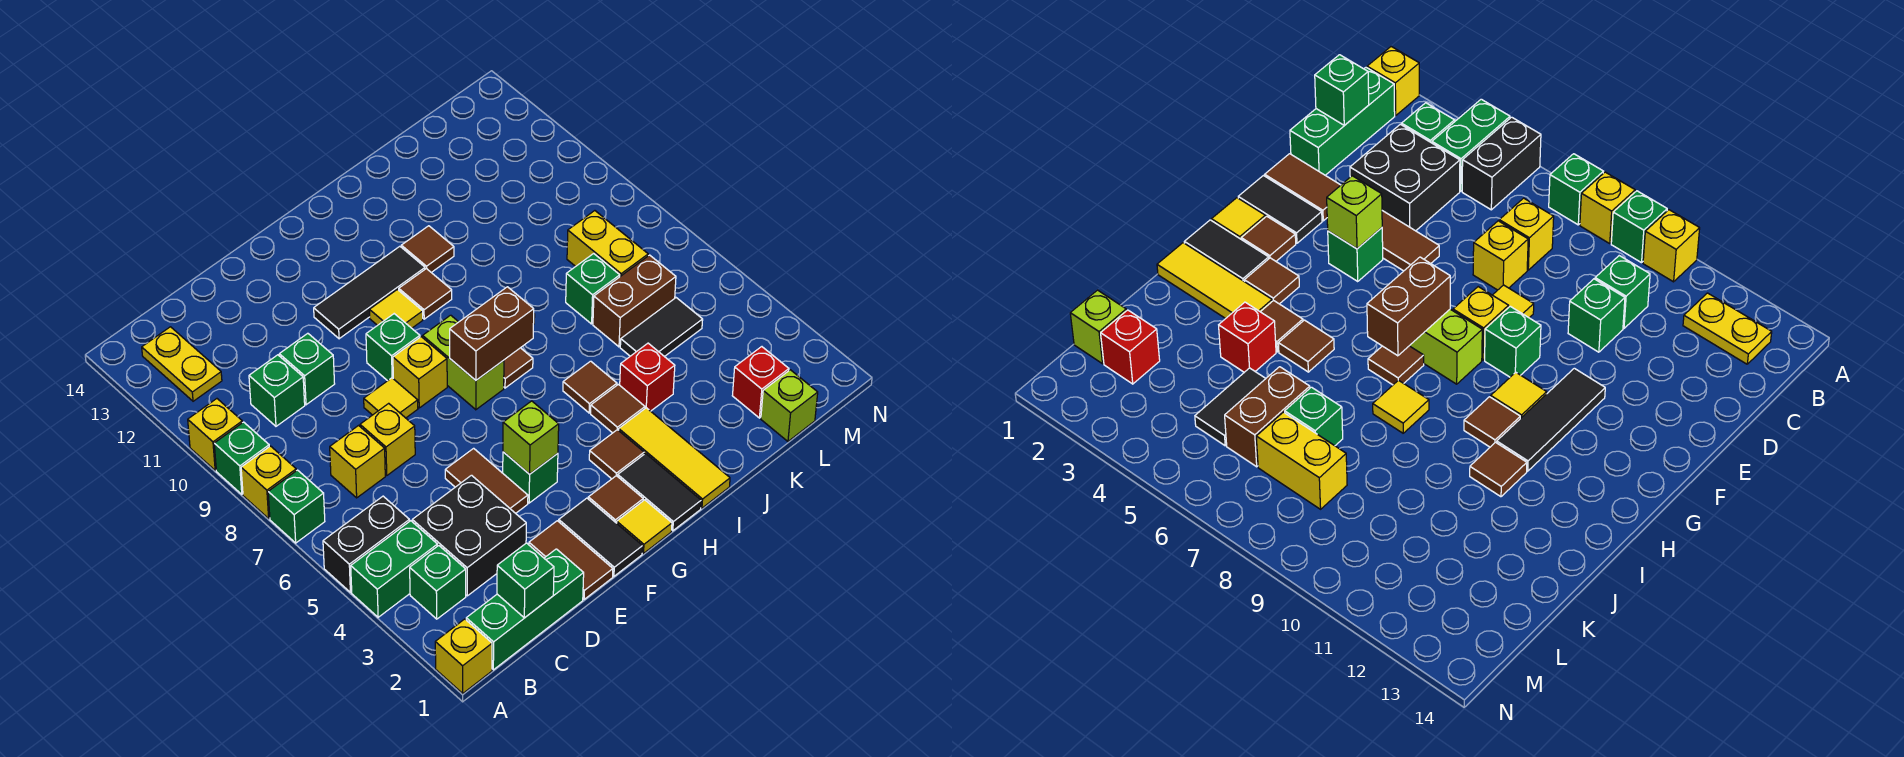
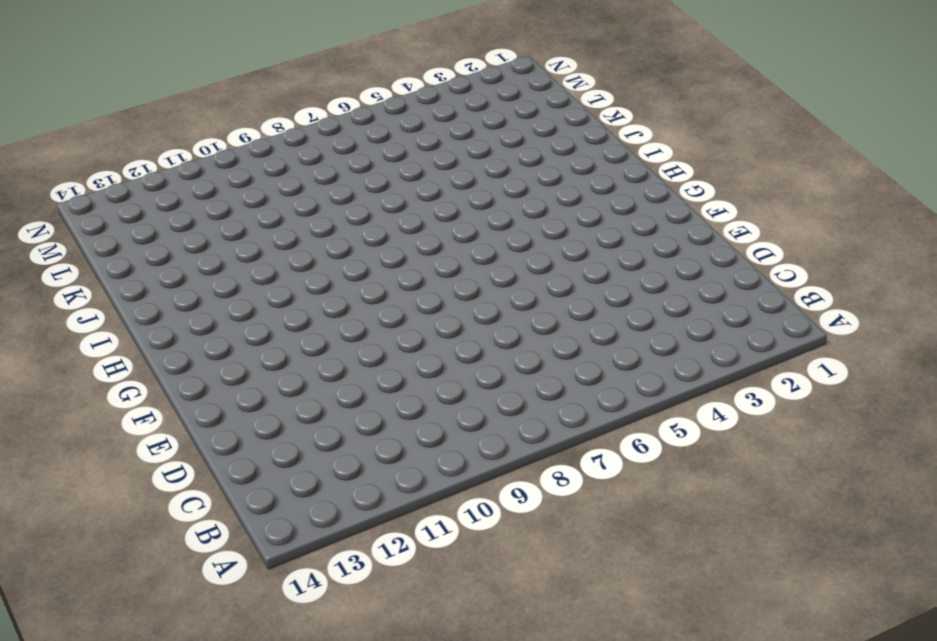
none -> yellow brick A1 level 1
none -> green brick A4:B4 level 1
none -> black brick A5:B5 level 1
none -> green brick A7 level 1

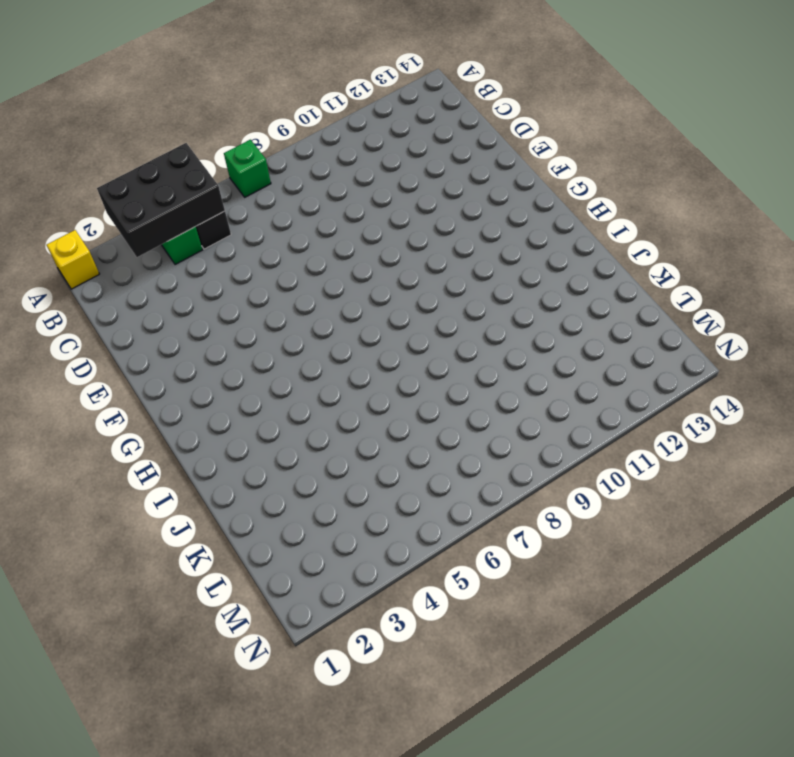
black brick A3:B5 level 2 -> none
none -> yellow brick A8 level 1
none -> green brick A9 level 1
none -> yellow brick A10 level 1
none -> green brick B1:D1 level 1

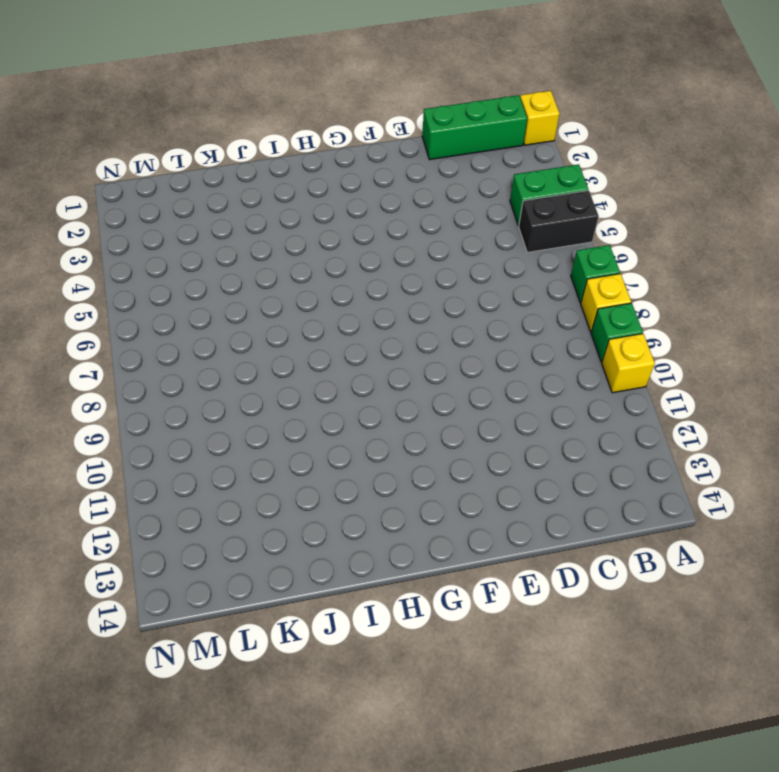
none -> green brick B3 level 1
none -> yellow plate B12:B13 level 1
none -> black brick C3:D4 level 1
none -> yellow brick C7 level 1

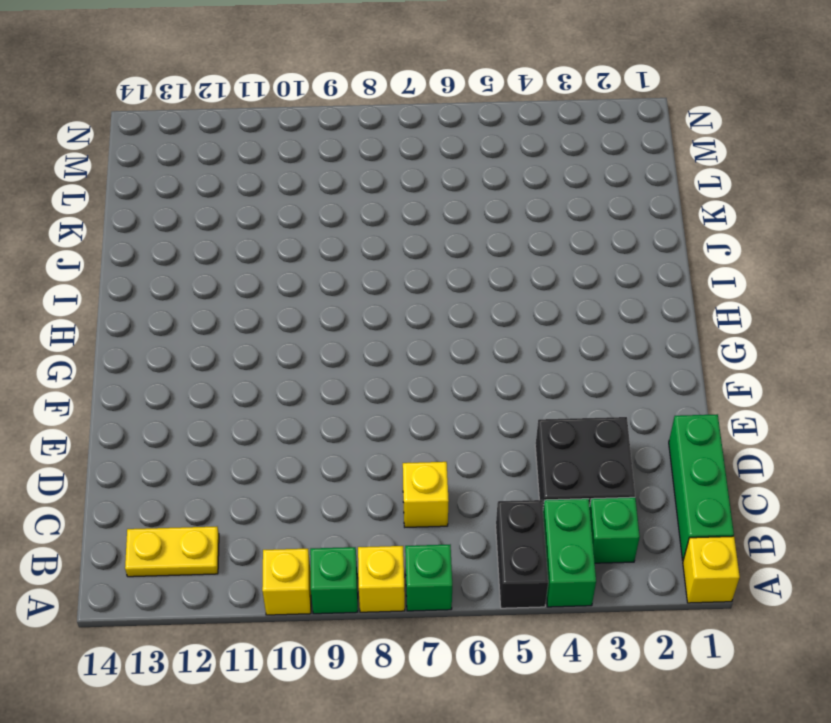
none -> green brick C10 level 1
none -> yellow brick D7 level 1
none -> green brick D10 level 1
none -> brown tile E1:E2 level 1

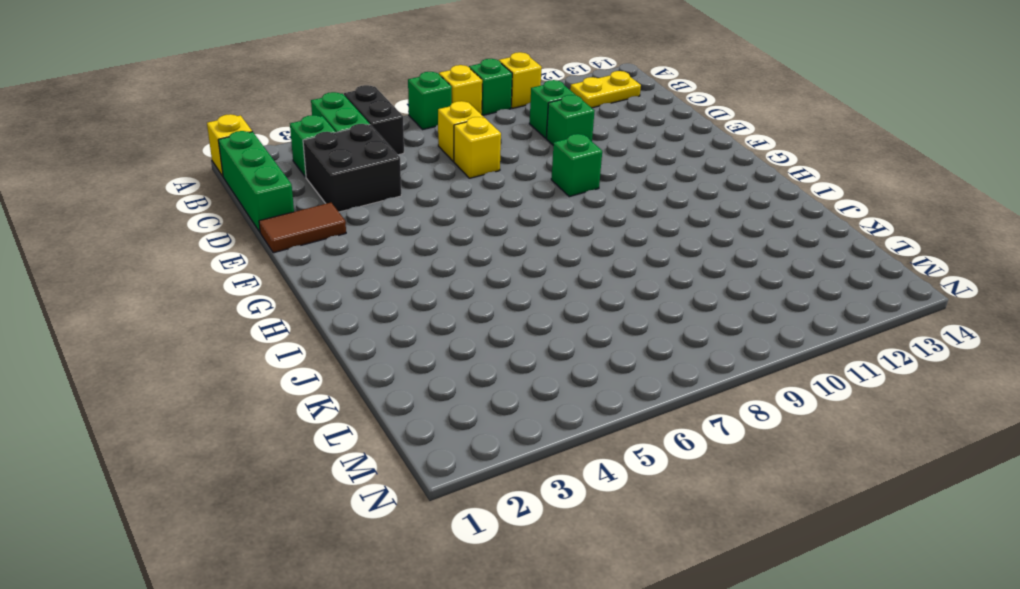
none -> brown tile E4:E5 level 1
none -> yellow tile E8 level 1
none -> black tile F1:F2 level 1
none -> green brick F4 level 1

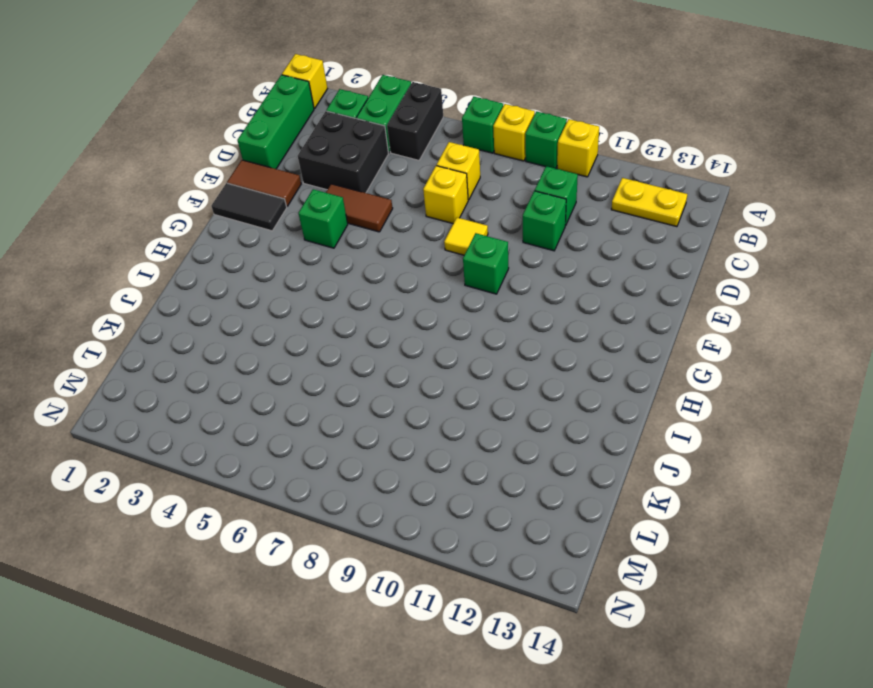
none -> yellow brick F8 level 1
none -> black tile F11:H11 level 1
none -> yellow tile G1 level 1
none -> brown tile G2 level 1

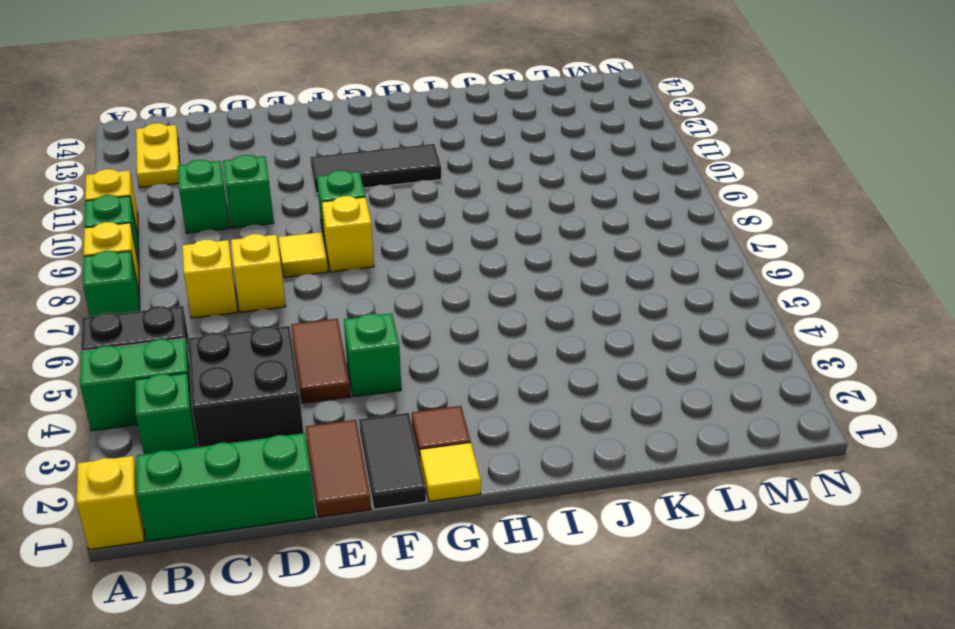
none -> lime brick G7:G8 level 1
none -> yellow tile G10 level 1
none -> black tile H1:H2 level 1
none -> brown tile H3 level 1

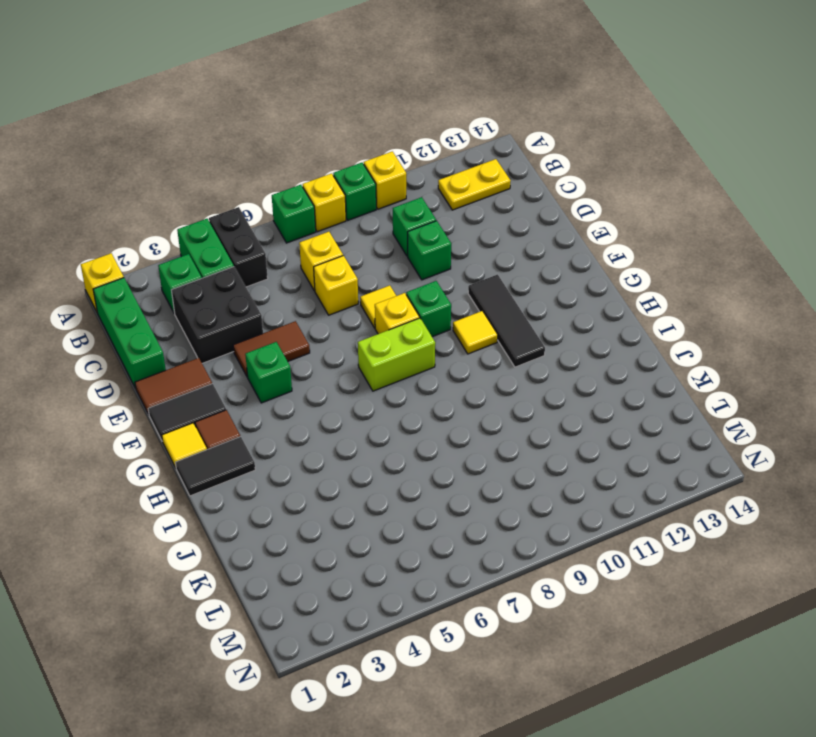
none -> brown tile H3 level 1
none -> brown tile H7 level 1
none -> brown tile H10 level 1
none -> yellow tile I1:I3 level 1

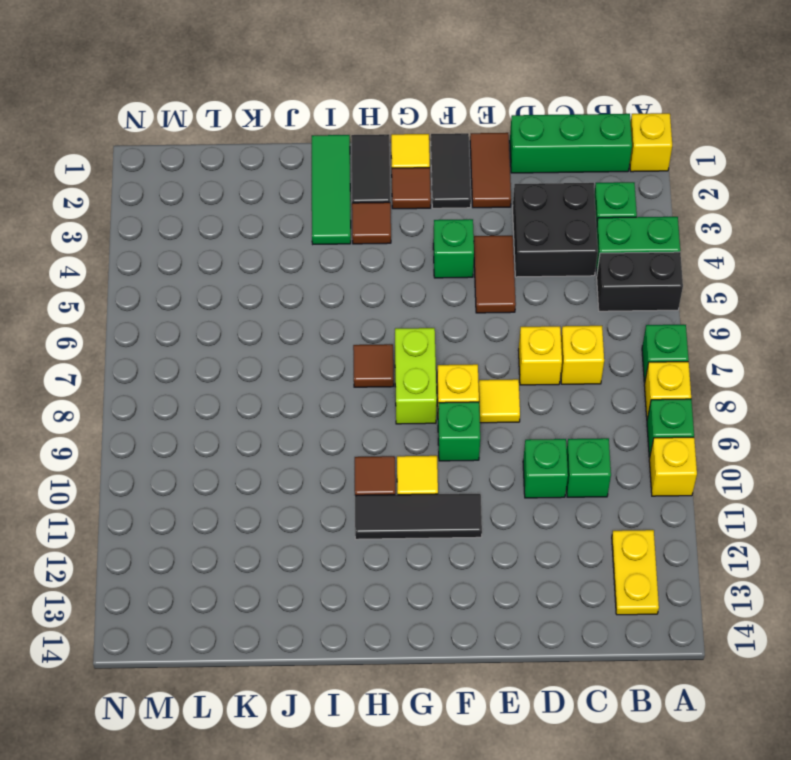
green tile I1:I3 level 1 -> yellow tile I1:I3 level 1
none -> brown tile I4 level 1
none -> brown tile I5 level 1
none -> yellow tile I8 level 1
none -> brown tile I11 level 1

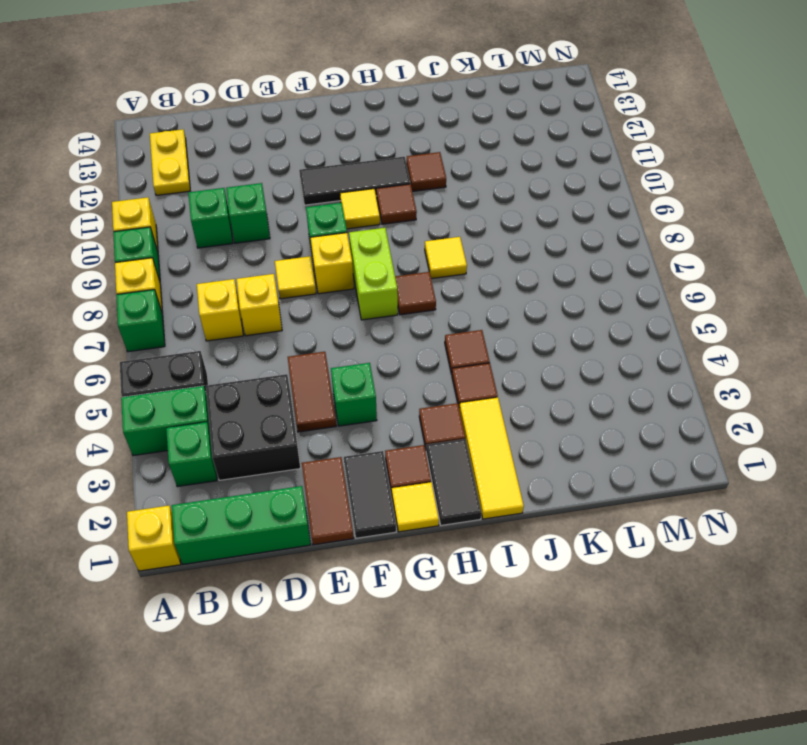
none -> red brick J4 level 1
none -> black tile K5:L5 level 1
none -> brown brick K6:L6 level 1
none -> green brick K7 level 1

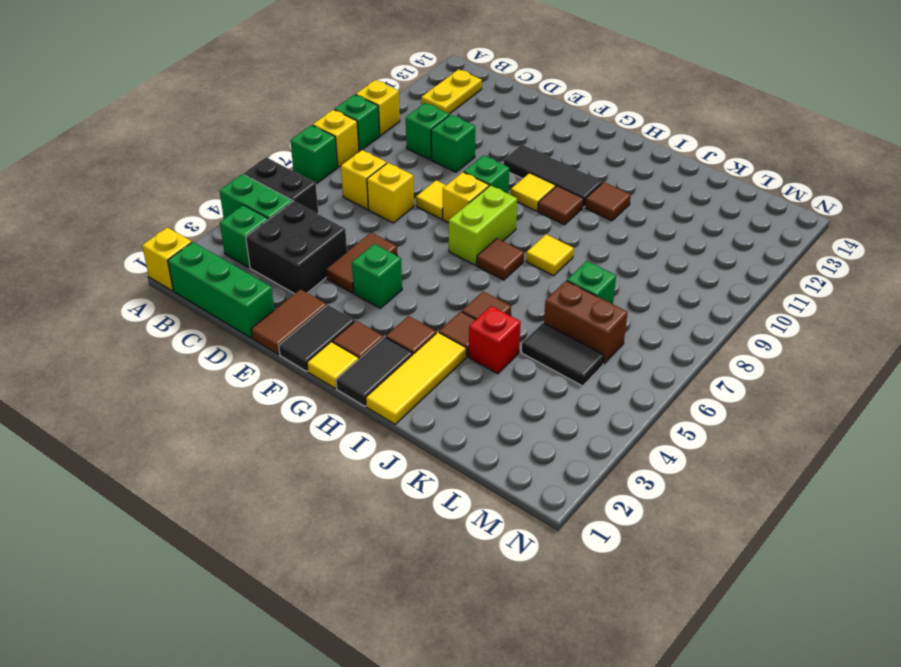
none -> lime brick L1 level 1
none -> red brick L2 level 1
none -> yellow brick L7:L8 level 1
none -> green brick C1 level 2

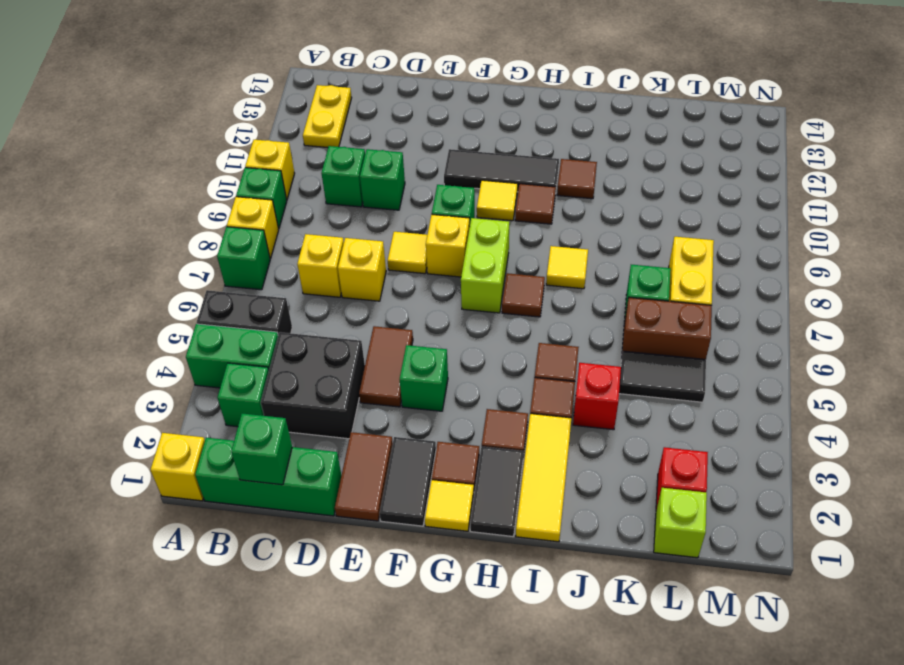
none -> lime brick F4 level 2
none -> brown brick G7:H7 level 2

